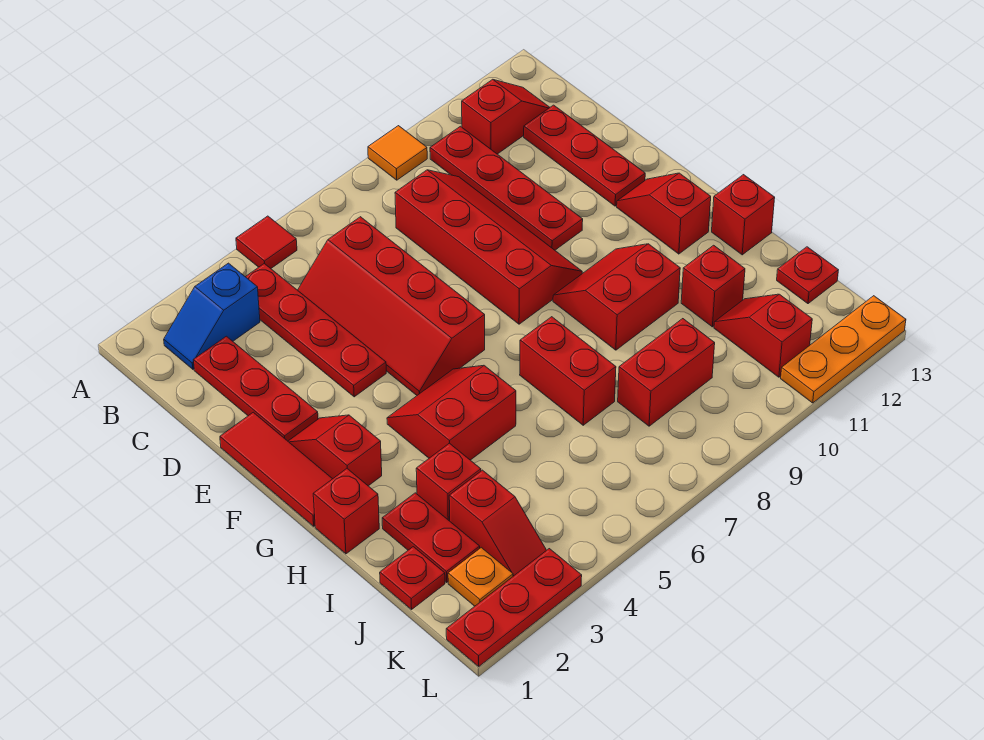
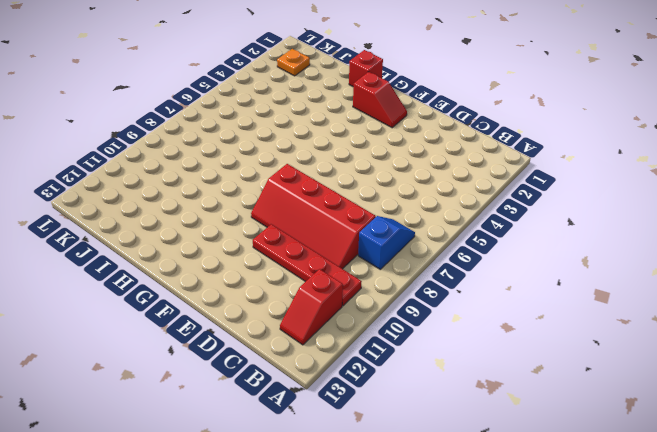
blue slope B7:B8 level 1 top 8 -> blue slope B2:B3 level 1 top 3
none -> red tile A5 level 1
none -> orange tile A9 level 1
none -> red plate B4:E4 level 1

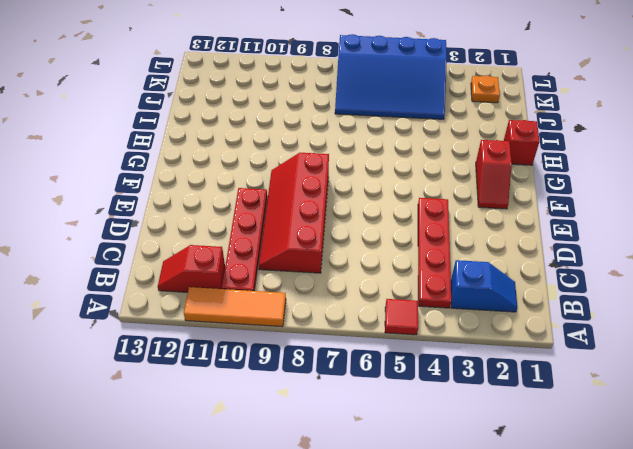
orange tile A9:A11 level 1 -> orange tile A9 level 1
blue slope J4:L7 level 1 top L -> none
none -> red plate C2:E2 level 1
none -> red slope C5:F6 level 1 top 6
none -> red plate C12:E12 level 1

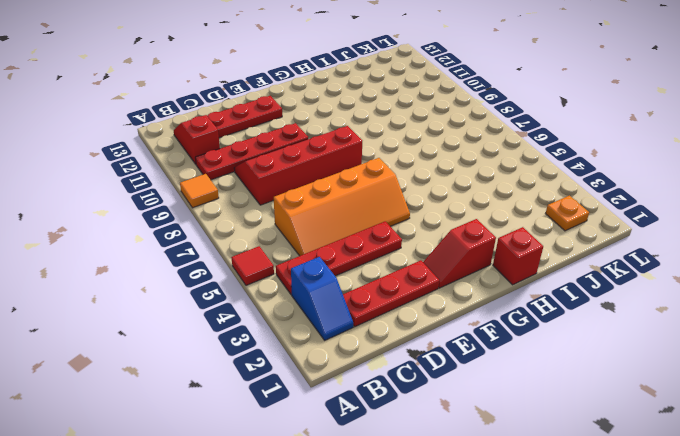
orange slope C5:F6 level 1 top 6 -> red slope C5:F6 level 1 top 6
none -> red tile E1:G1 level 1
none -> red slope F12:G12 level 1 top G
none -> red slope G4:H5 level 1 top H

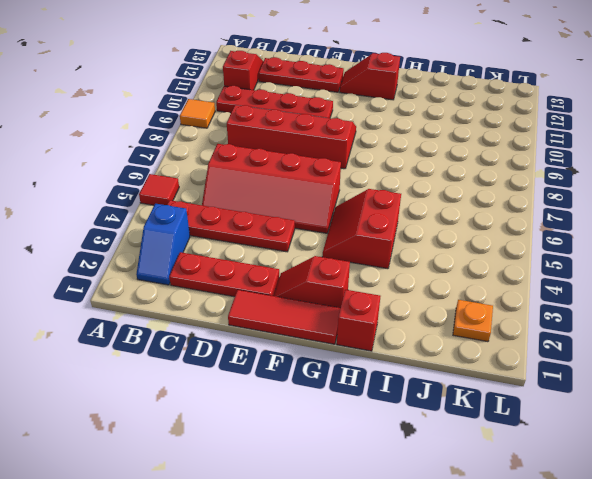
none -> red slope G9:H10 level 1 top H
none -> red brick H7:I7 level 1
none -> red brick H13 level 1

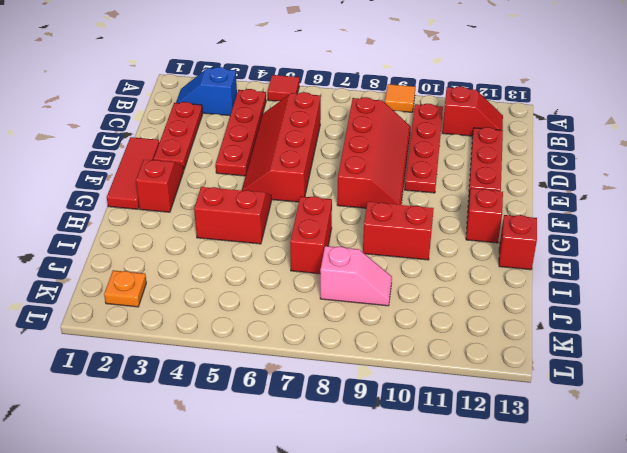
pink slope J8:J9 level 1 top 8 -> red brick J8:J9 level 1
none -> red brick H1 level 1
none -> red plate I2:J2 level 1
none -> red brick I3 level 1

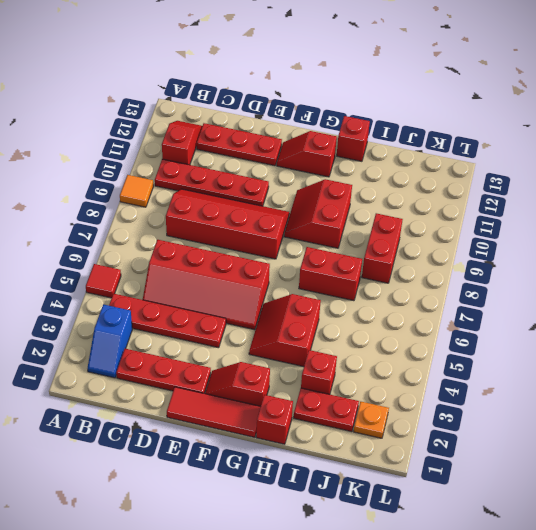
none -> red brick I11 level 1
none -> red plate J1 level 1
none -> red slope J3:K3 level 1 top J

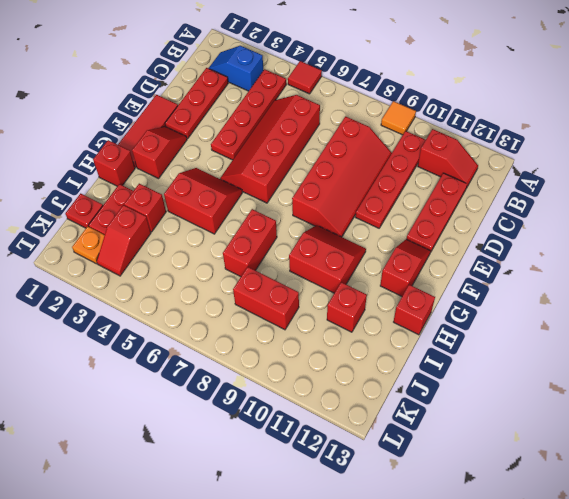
none -> red slope J11:K11 level 1 top K
none -> red plate J13 level 1
none -> red plate L1:L3 level 1

